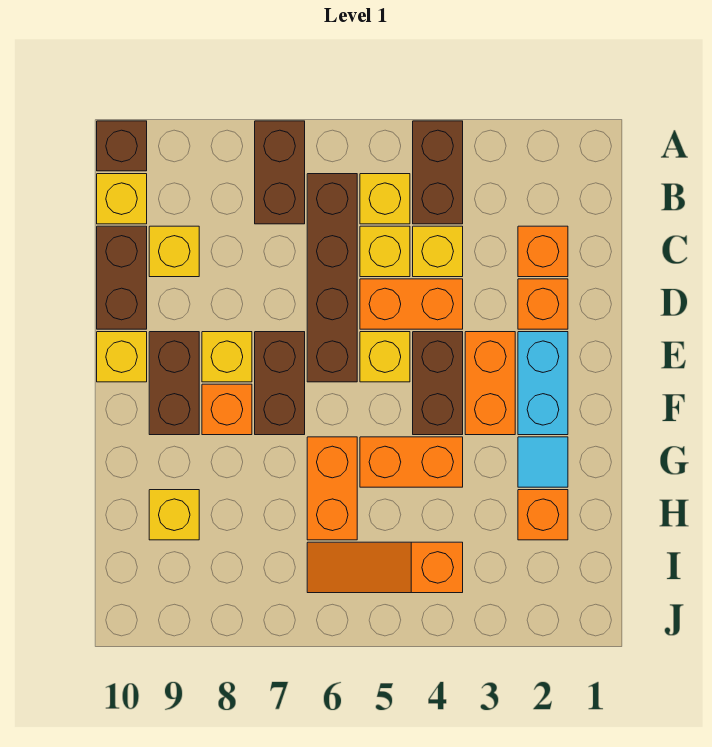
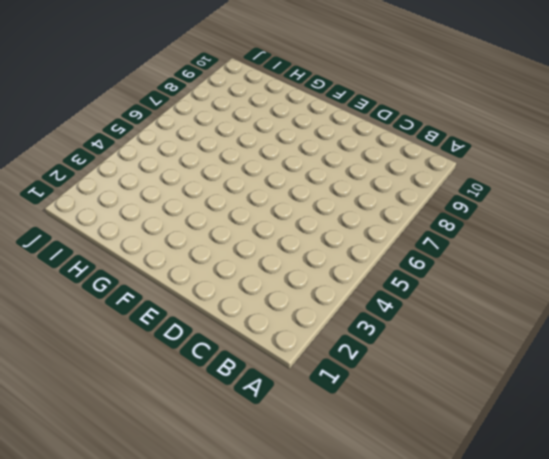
none -> brown brick A4:B4 level 1
none -> brown brick A7:B7 level 1
none -> brown brick A10 level 1

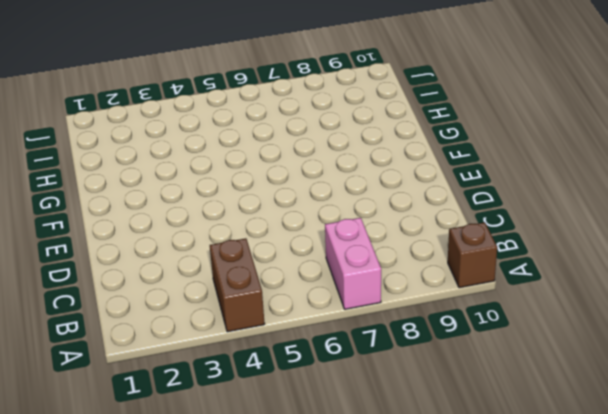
pink brick A7:B7 level 1 -> brown brick A7:B7 level 1
none -> yellow brick B5 level 1
none -> brown brick B6:E6 level 1
none -> yellow brick B10 level 1

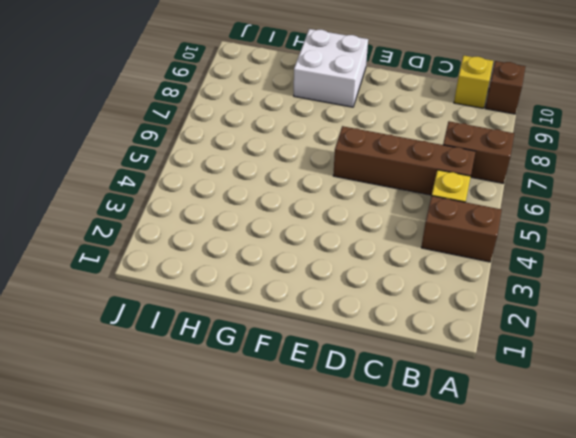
white brick F9:G10 level 1 -> brown brick E9:F9 level 1
none -> orange brick C2 level 1
none -> yellow brick C4 level 1
none -> yellow brick C5 level 1

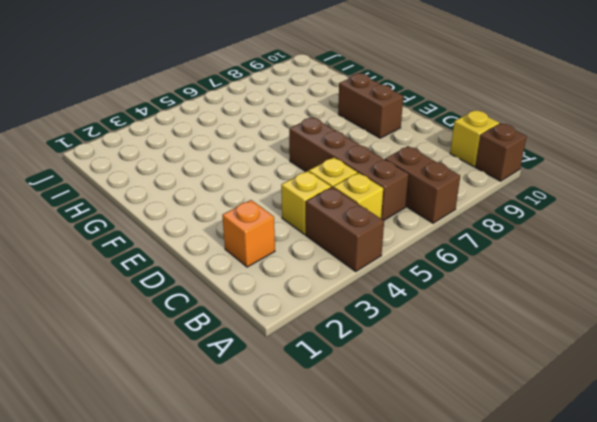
none -> yellow brick C9 level 1
none -> brown brick C10:D10 level 1
none -> orange brick D2 level 1

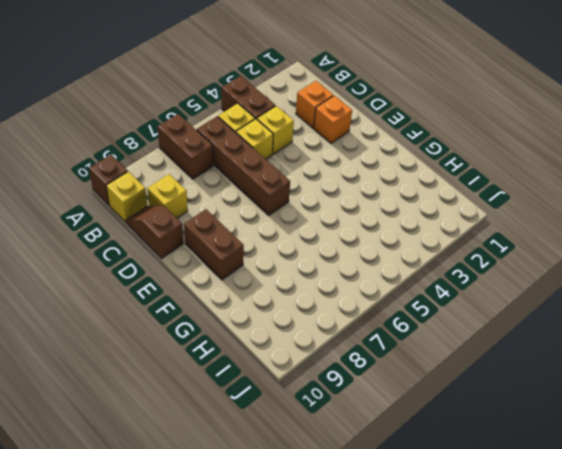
brown slope C10:D10 level 1 top D -> brown brick C10:D10 level 1
none -> orange brick D4:D5 level 1
none -> cyan brick E2:F2 level 1
none -> orange brick E3:F3 level 1

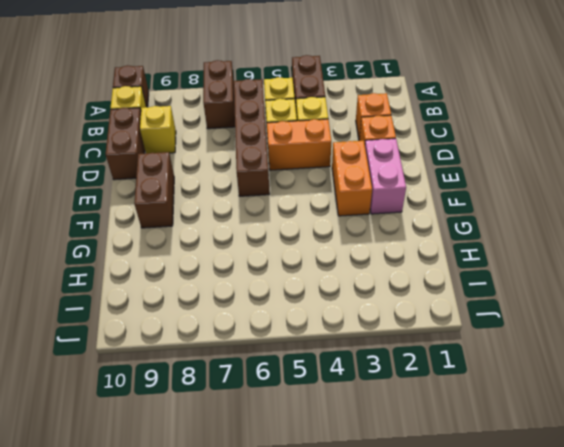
pink brick E2:F2 level 1 -> cyan brick E2:F2 level 1
none -> brown brick E4:F4 level 1
none -> yellow brick E5 level 1
none -> brown brick E7:F7 level 1

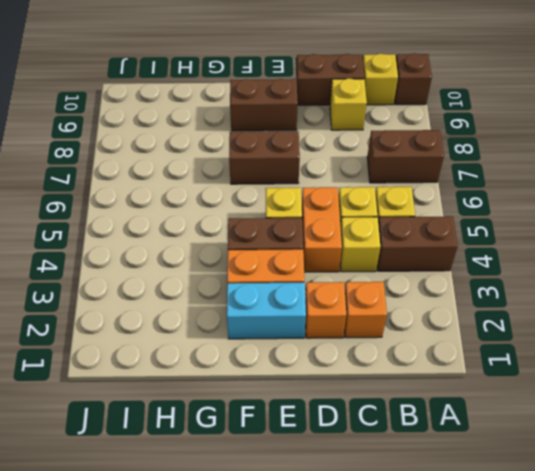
none -> brown brick B6:E6 level 1
none -> yellow brick E8 level 1
none -> yellow brick E10 level 1

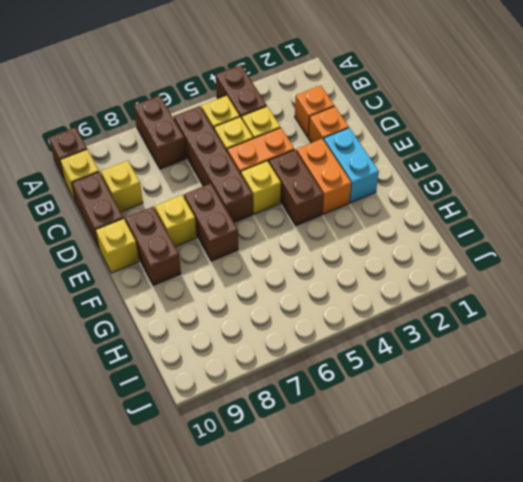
none -> orange brick F8 level 1
none -> cyan tile G2 level 1
none -> orange brick G4:G5 level 1

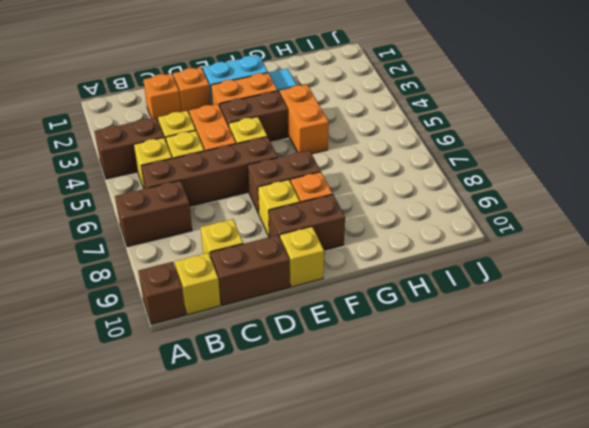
none -> orange brick G6:H6 level 1
none -> orange brick H2 level 1
none -> yellow brick H9 level 1

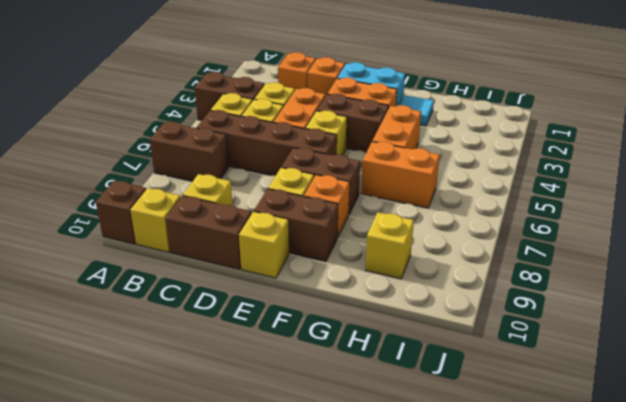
none -> orange brick H2 level 1
none -> orange slope I4:I6 level 1 top 4

